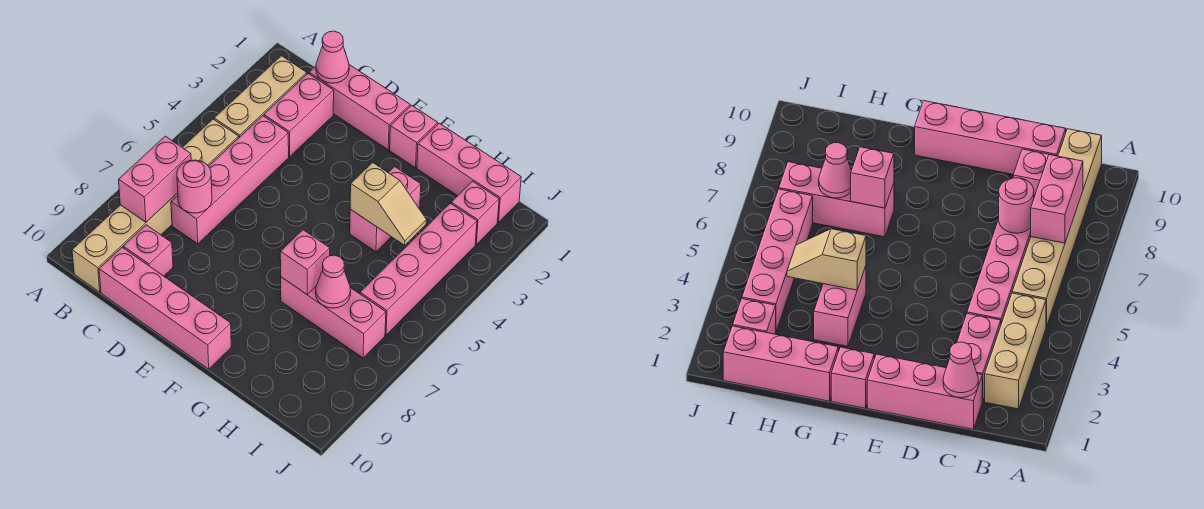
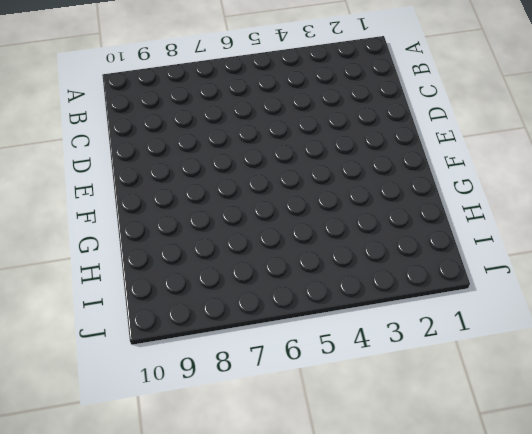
none -> tan brick B2:B4 level 1
none -> tan brick B5:B10 level 1
none -> pink brick C1:E1 level 1

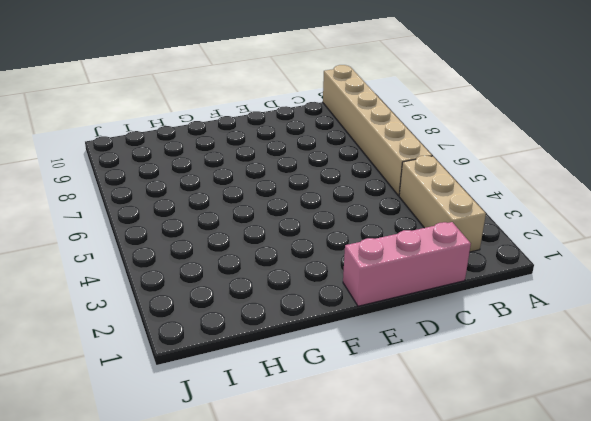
none -> pink brick C2:C3 level 1
none -> pink brick C4:C7 level 1
none -> pink brick C9 level 1

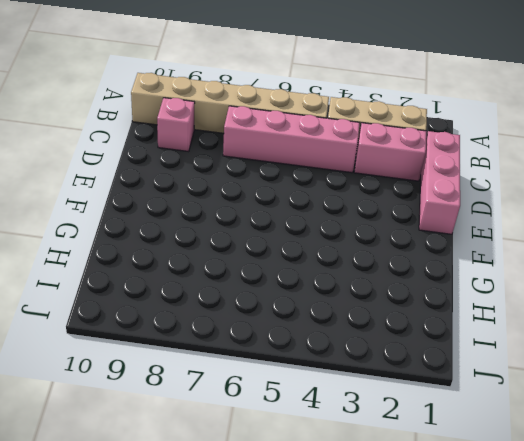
none -> pink brick C10:F10 level 1
none -> pink brick F1 level 1
none -> pink brick G1:I1 level 1

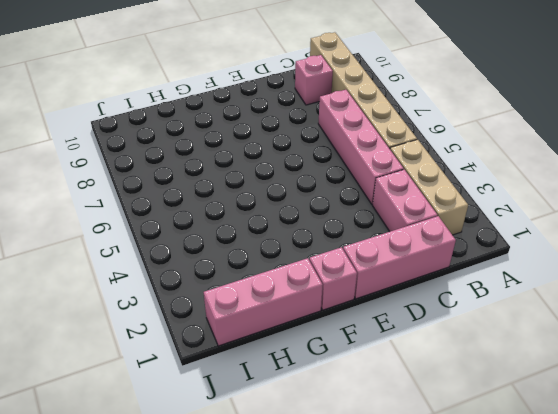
none -> pink brick C10:F10 level 1
none -> pink brick G3:G4 level 1
none -> pink brick G7:I7 level 1

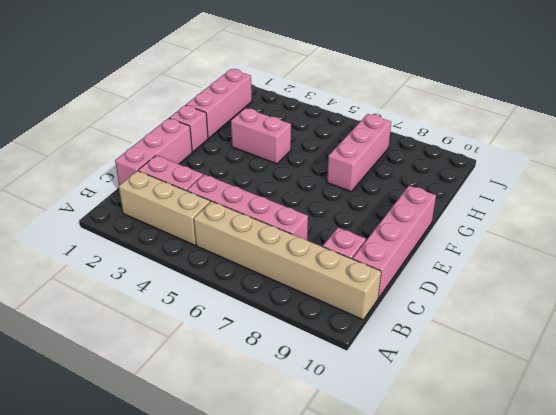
none -> pink brick I2 level 1
none -> pink brick I3:I6 level 1
none -> pink brick B7:B8 level 2

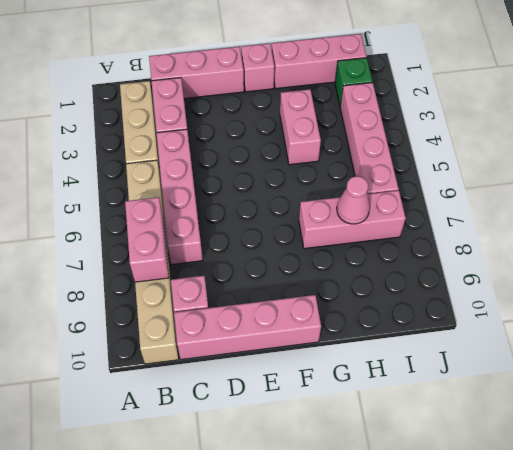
green brick I2 level 1 -> pink brick I2 level 1
none -> pink cone C1 level 2
none -> pink round brick C7 level 2
none -> tan slope G4:H4 level 2 top G

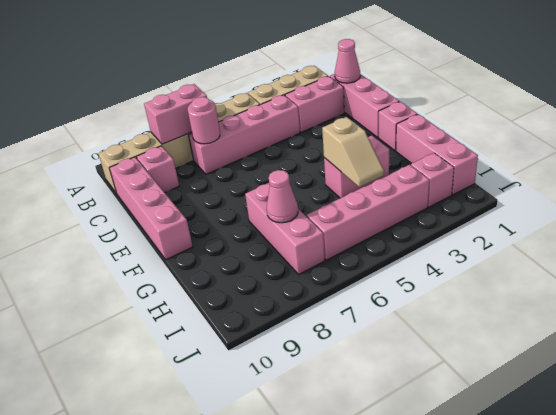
none -> pink brick G7 level 2

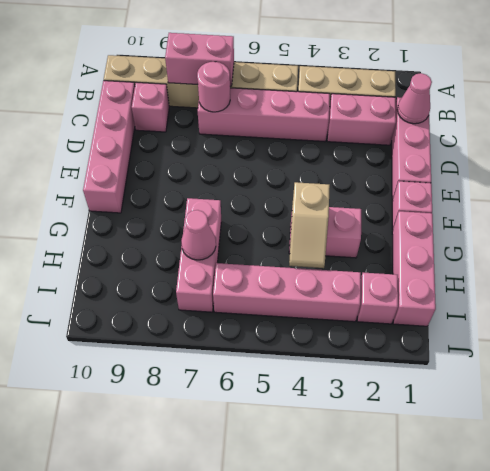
none -> pink brick G7 level 2

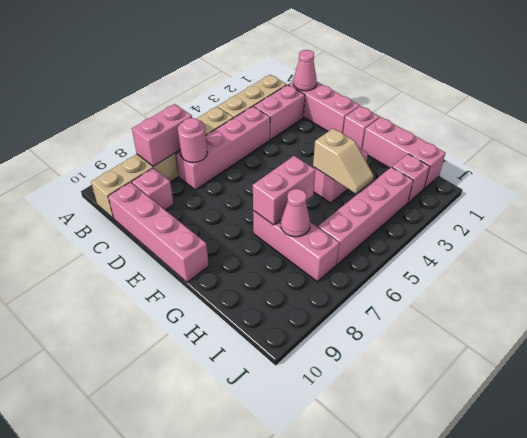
pink brick G6:G7 level 2 -> pink brick G7 level 2

